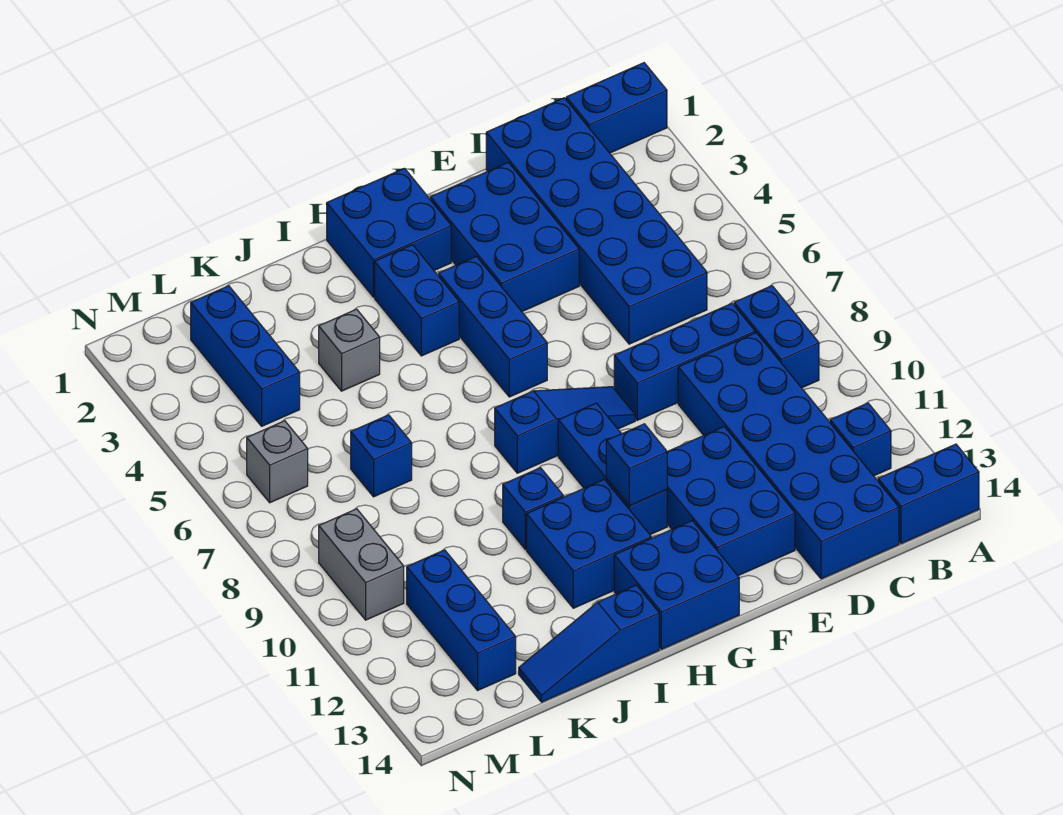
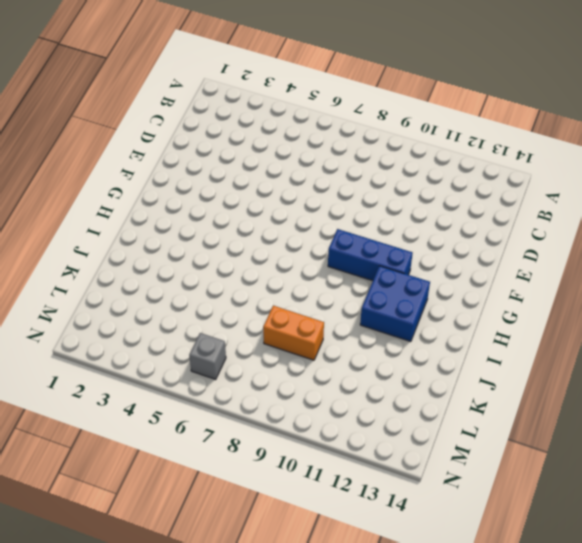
orange brick K8:K9 level 1 -> none
none -> blue brick A1:B1 level 1
none -> blue brick A14:B14 level 1
none -> blue brick B8:B9 level 1

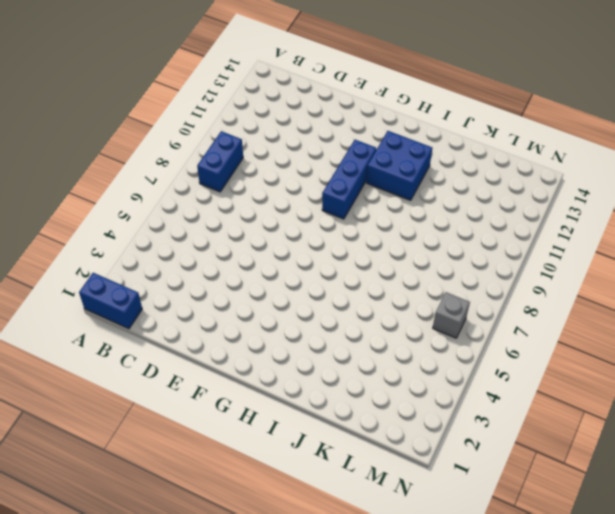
none -> blue brick A14:B14 level 1
none -> blue brick B12 level 1
none -> blue brick C1:D6 level 1

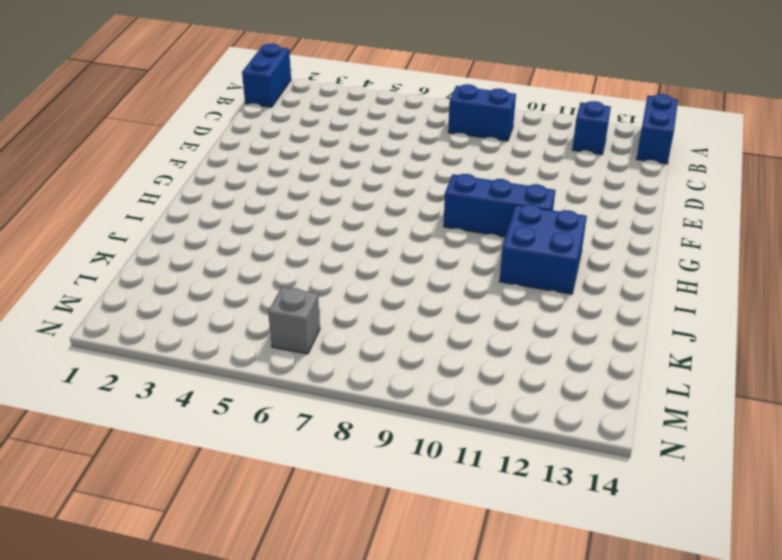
none -> blue brick C1:D6 level 1
none -> blue brick C8:E8 level 1
none -> blue brick C9:D14 level 1

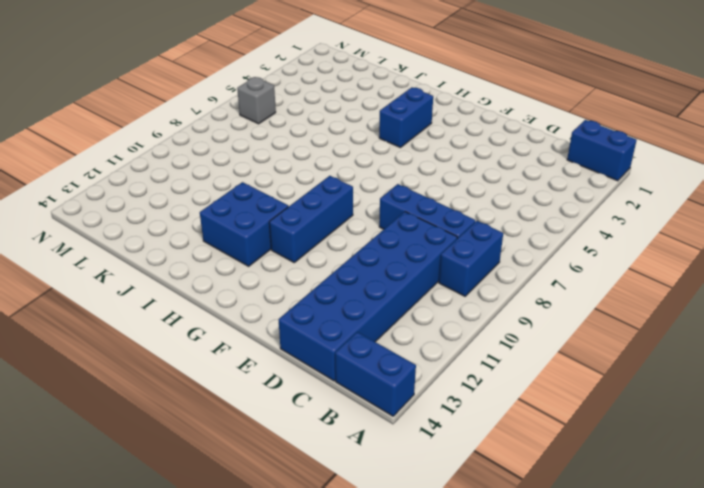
none -> blue brick B12 level 1
none -> blue brick C1:D6 level 1
none -> blue brick E2:F4 level 1

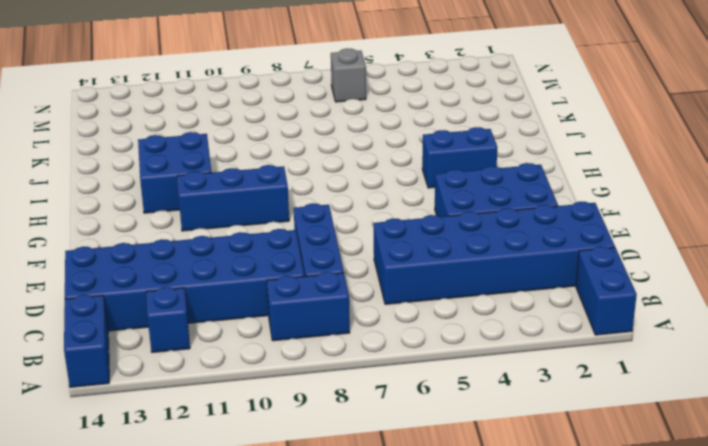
none -> blue brick E11:F13 level 1
none -> blue slope F8:H8 level 1 top H
none -> blue brick G1:H2 level 1

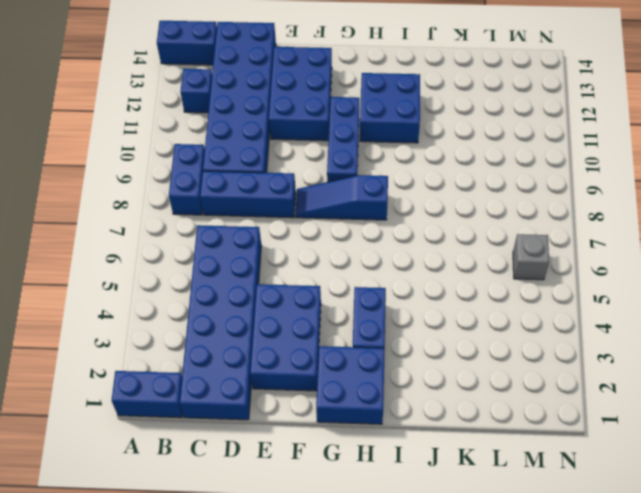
none -> blue brick G4:G6 level 1
none -> blue brick G13:H14 level 1
none -> blue brick I10 level 1

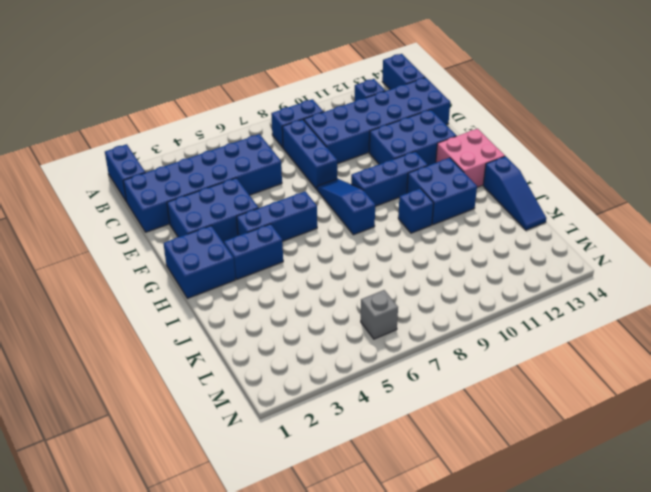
pink brick G13:H14 level 1 -> blue brick G13:H14 level 1
none -> grey brick J4 level 1
none -> blue brick K7 level 1
none -> blue brick L2:L4 level 1

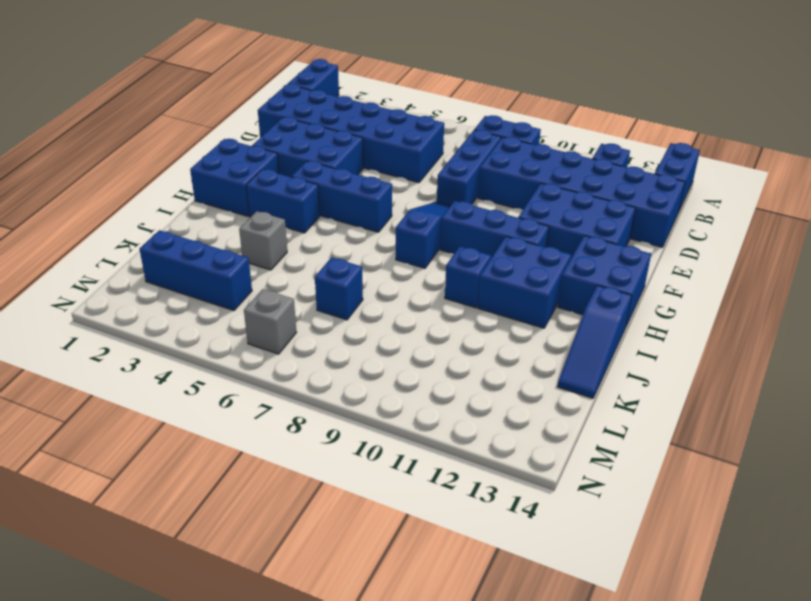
none -> blue brick L11:L13 level 1
none -> grey brick M9:M10 level 1
none -> blue brick G11 level 2

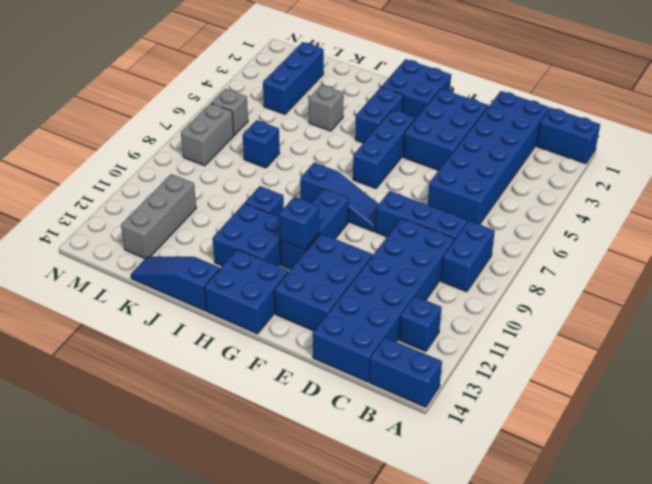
grey brick L11:L13 level 1 -> blue brick L11:L13 level 1
grey brick M7:M8 level 1 -> grey brick M9:M10 level 1

